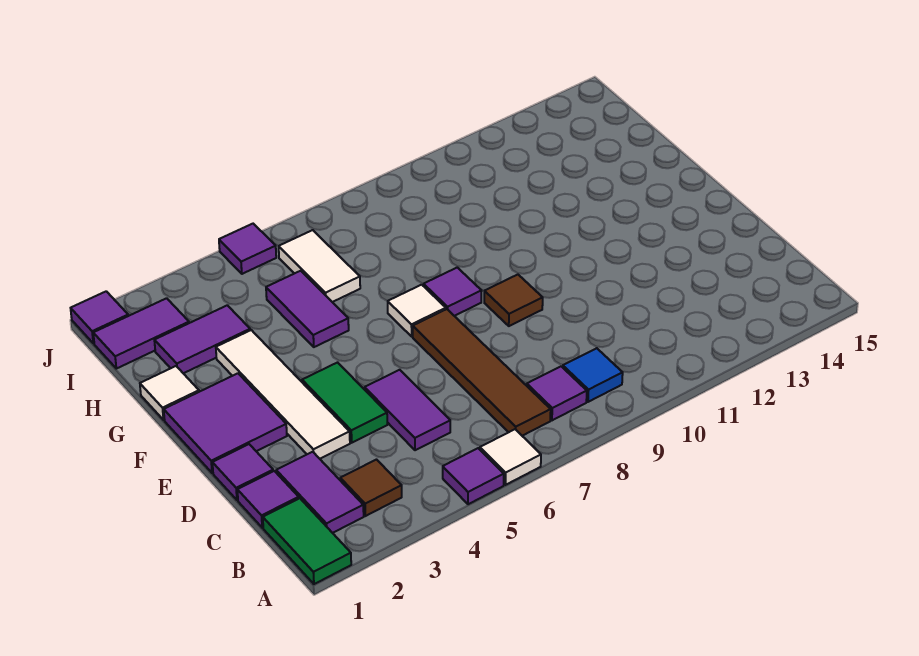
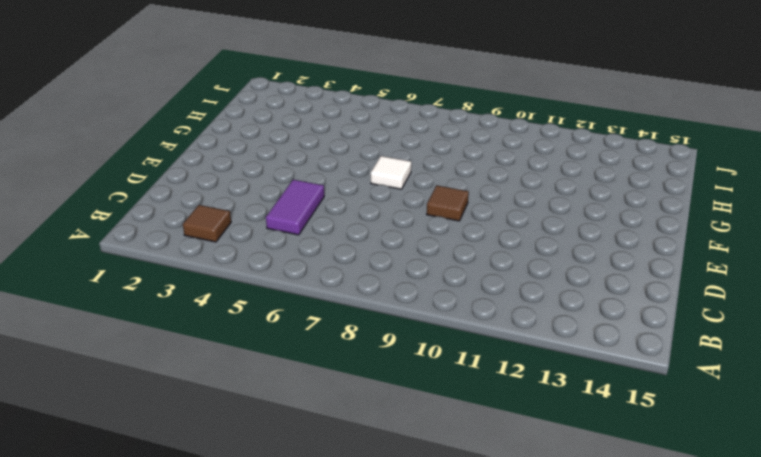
none -> green tile A1:B1 level 1
none -> purple tile A5 level 1
none -> white tile A6 level 1

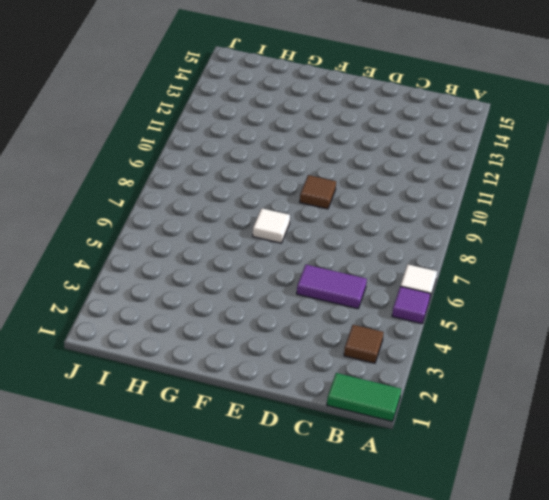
none -> purple tile B2:C2 level 1
none -> brown tile B7:E7 level 1
none -> purple tile B8 level 1

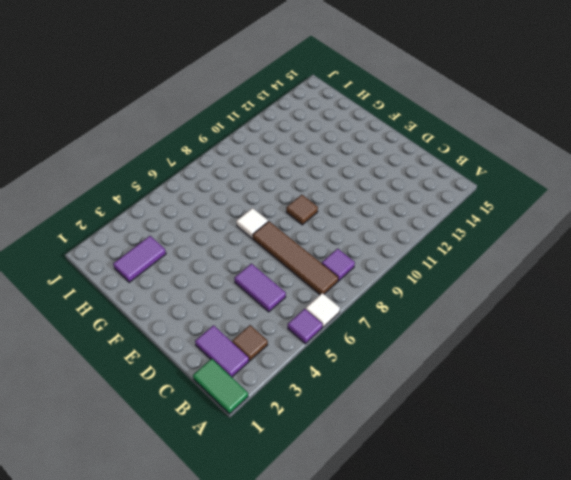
none -> blue tile B9 level 1
none -> purple tile C1 level 1
none -> purple tile D1 level 1

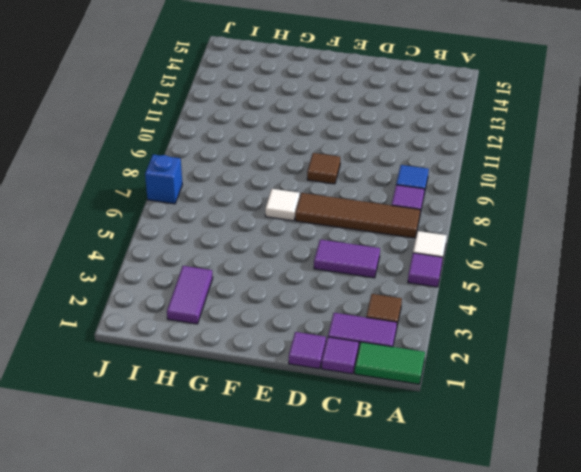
blue brick J7 level 1 -> none
none -> white tile D3:G3 level 1
none -> green tile D4:E4 level 1
none -> purple tile E1:F2 level 1

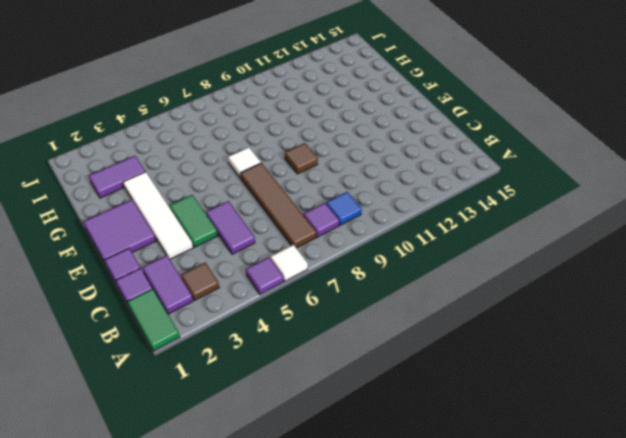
none -> purple tile F8 level 1
none -> white tile G1 level 1
none -> purple tile G5:H5 level 1

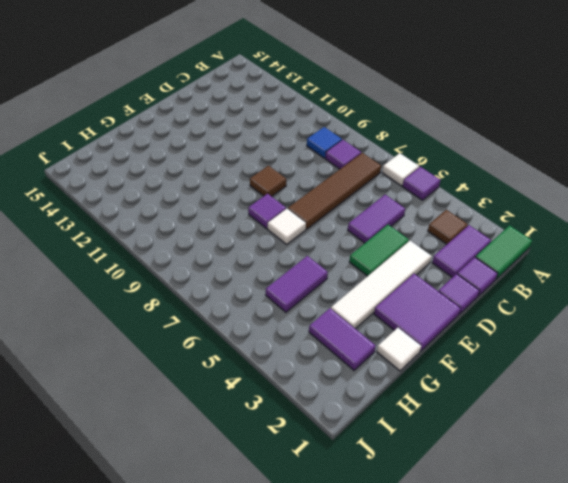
none -> white tile H6:I6 level 1
none -> purple tile I1:I2 level 1
none -> purple tile J1 level 1

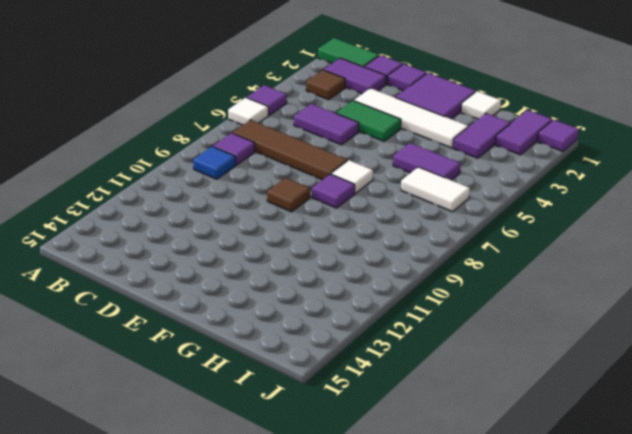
none -> purple tile J5 level 1

